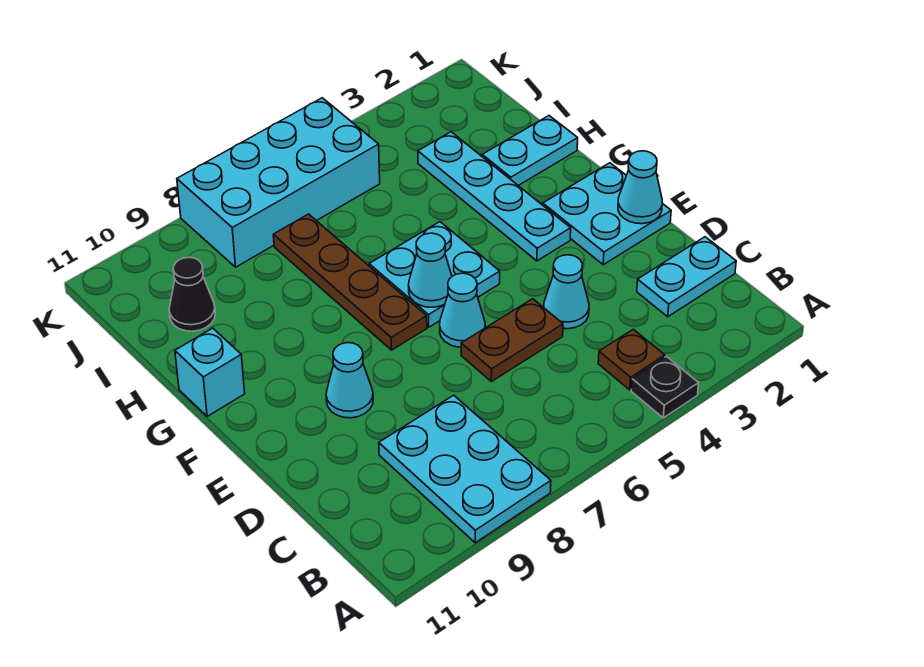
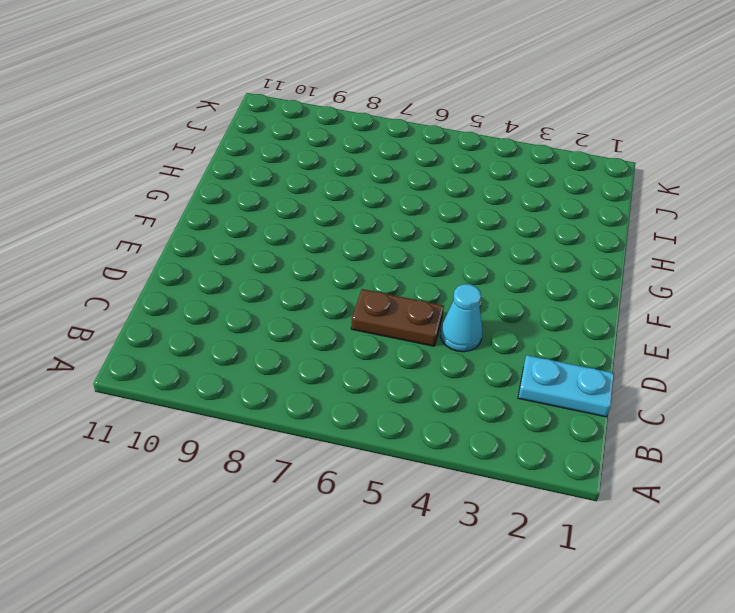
none -> black plate A4 level 1
none -> cyan plate A8:C9 level 1
none -> brown plate B4 level 1

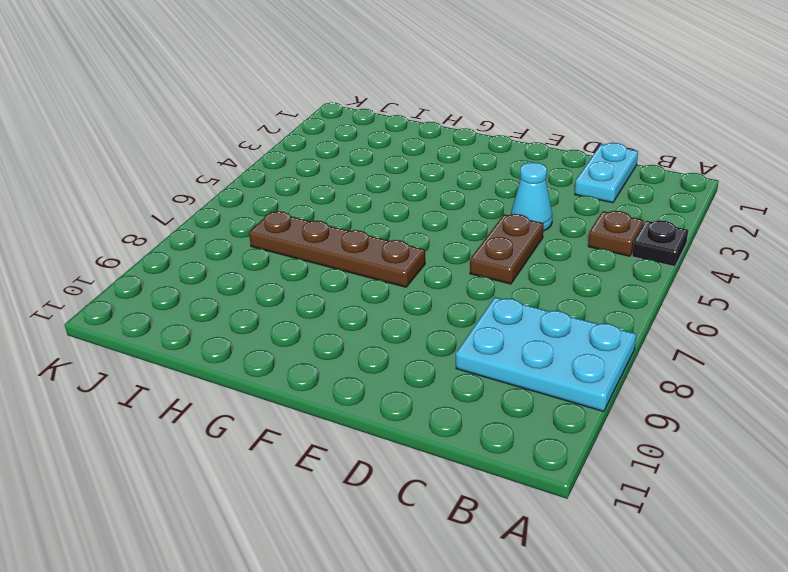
none -> cyan plate E1:F2 level 1
none -> cyan cone E6 level 1
none -> cyan cone E9 level 1

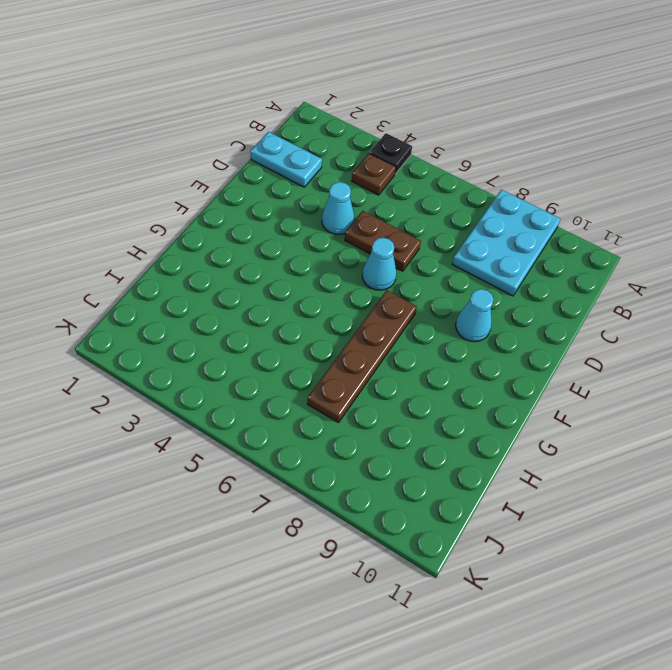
none -> cyan plate E1:F2 level 1
none -> cyan plate F3:I3 level 1
none -> cyan plate F5:G6 level 1

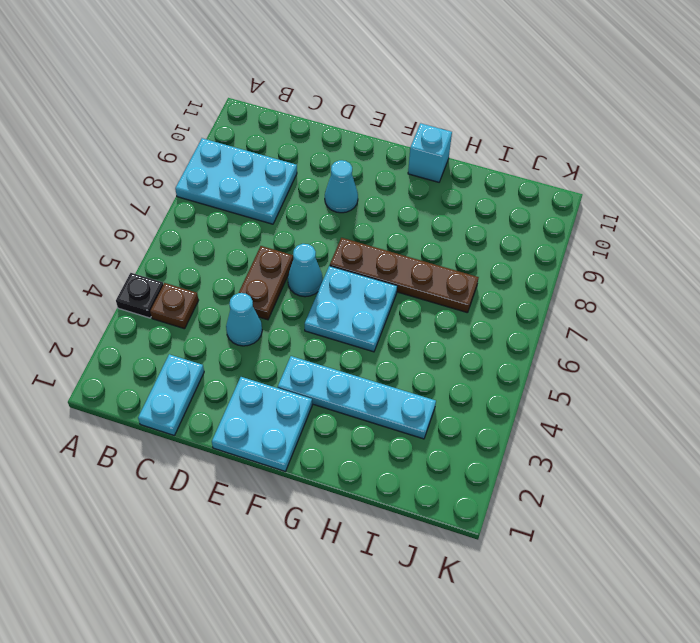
none -> cyan plate H1:H2 level 1
none -> black cone I10 level 1
none -> cyan brick J5:K8 level 1

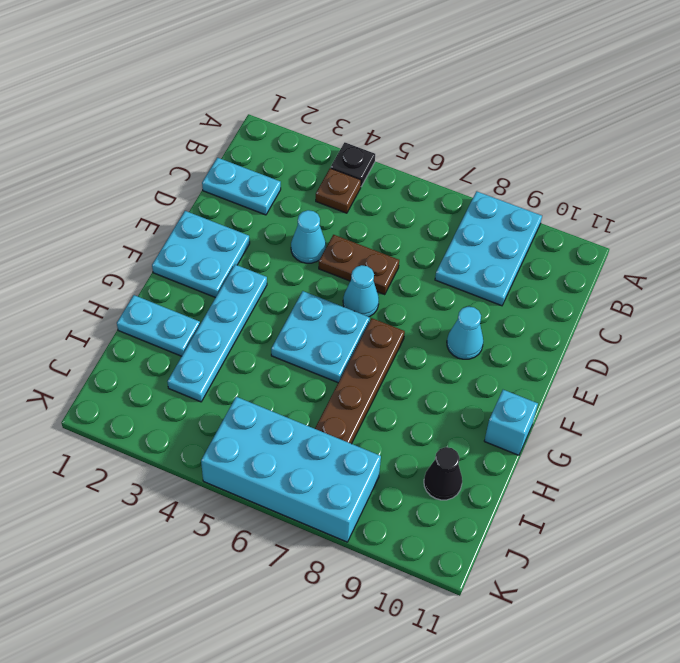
none -> cyan cone E1 level 2
none -> cyan cone F6 level 2

